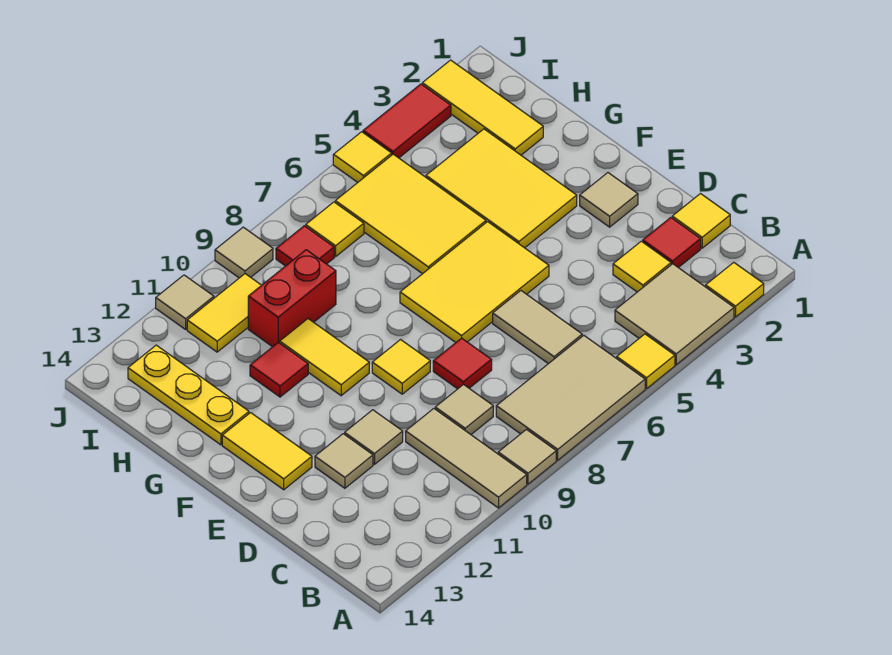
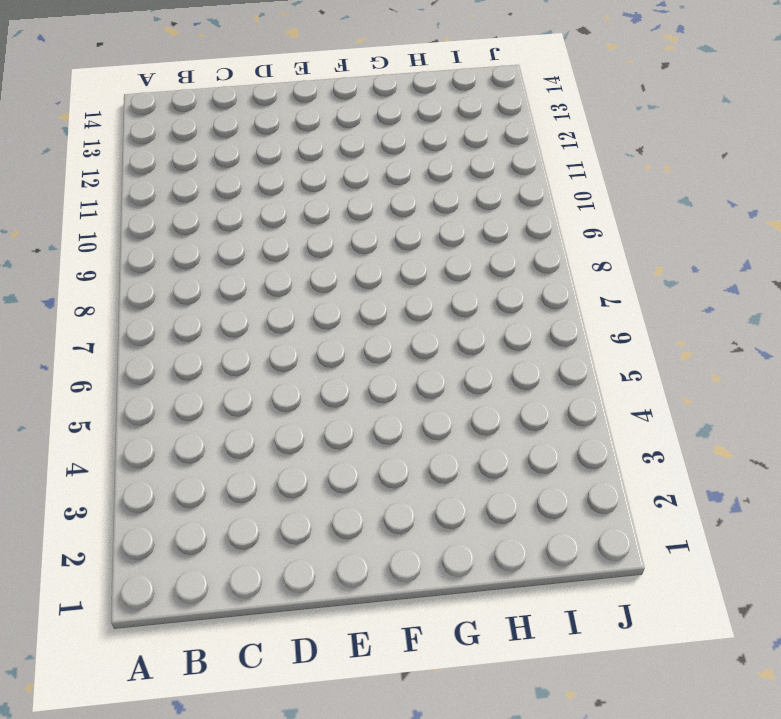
none -> yellow tile A2 level 1
none -> tan tile A3:B4 level 1
none -> yellow tile A5 level 1
none -> tan tile A6:B8 level 1

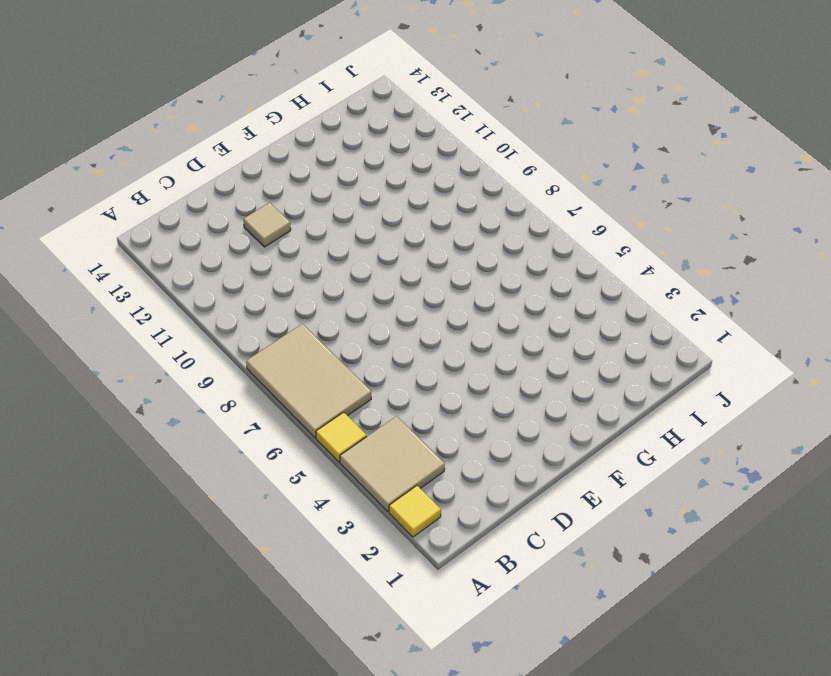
none -> tan tile A9 level 1
none -> tan tile A10:C10 level 1
none -> yellow tile C1 level 1
none -> red tile C2 level 1

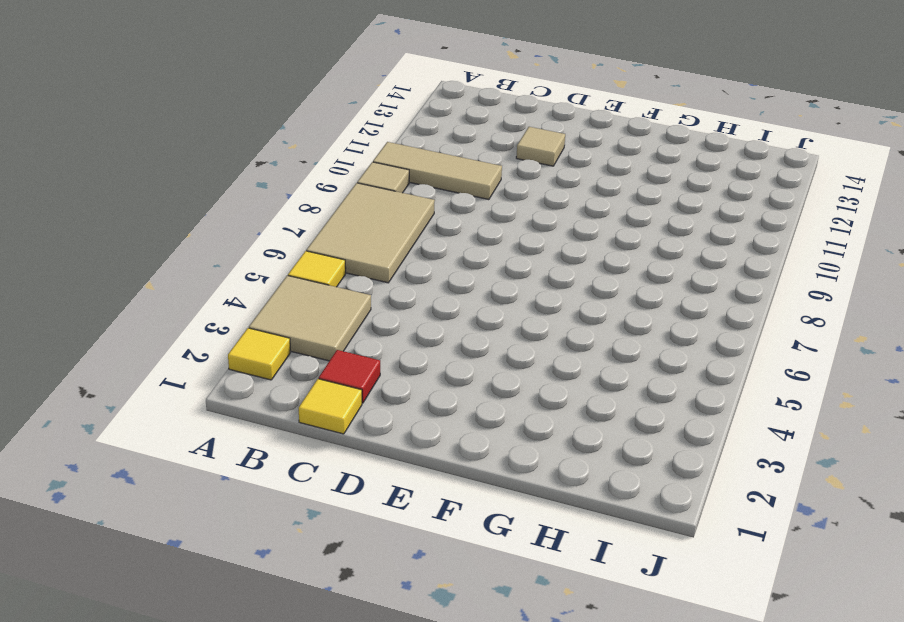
none -> yellow tile C3 level 1
none -> tan tile C6:D6 level 1
none -> tan tile C9 level 1
none -> red tile D8 level 1

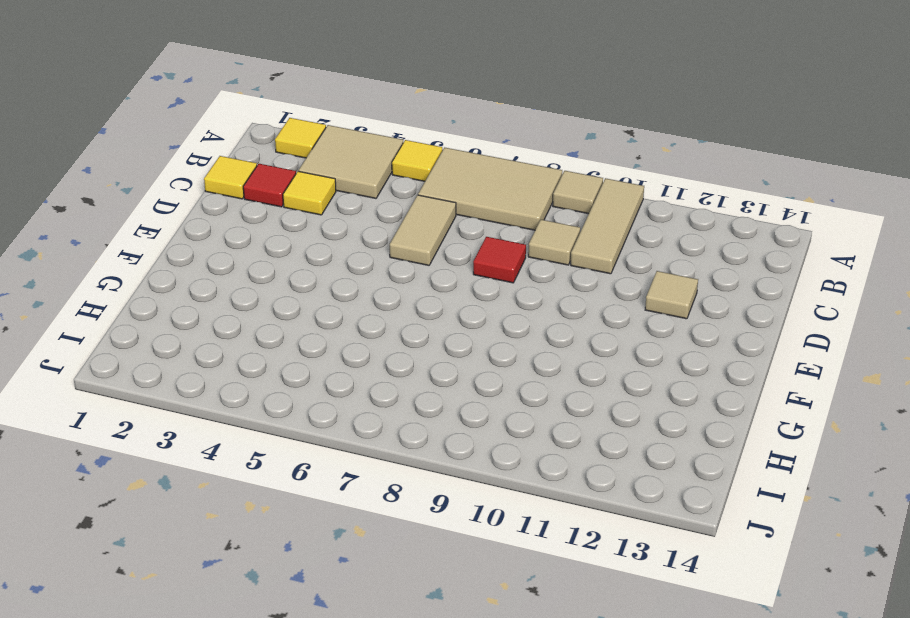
none -> tan tile D11 level 1
none -> tan tile E2 level 1
none -> yellow tile E5:F7 level 1
none -> yellow tile E9 level 1

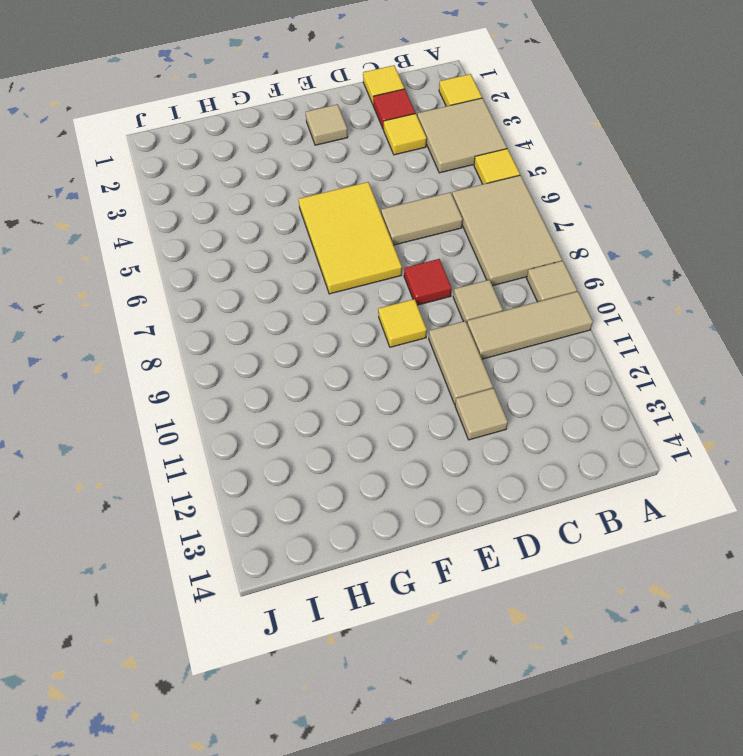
tan tile D10:D11 level 1 -> tan tile D11 level 1
none -> yellow tile E13:F13 level 1
none -> yellow tile F3:H4 level 1
none -> yellow tile F10:G10 level 1
none -> yellow tile G5:I6 level 1

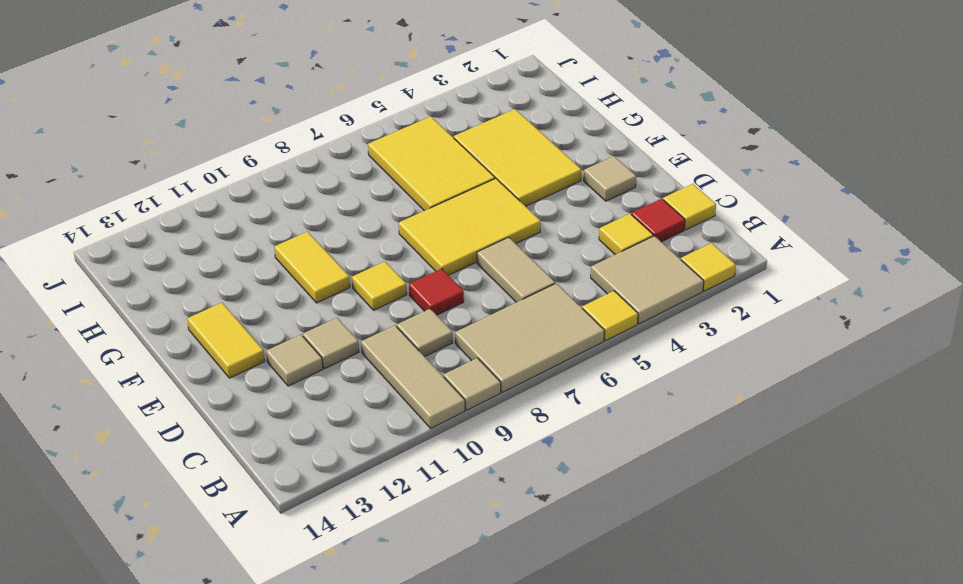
none -> red tile G11 level 1
none -> yellow plate G13:I13 level 1
none -> yellow tile H2:J2 level 1
none -> red brick H9:H10 level 1

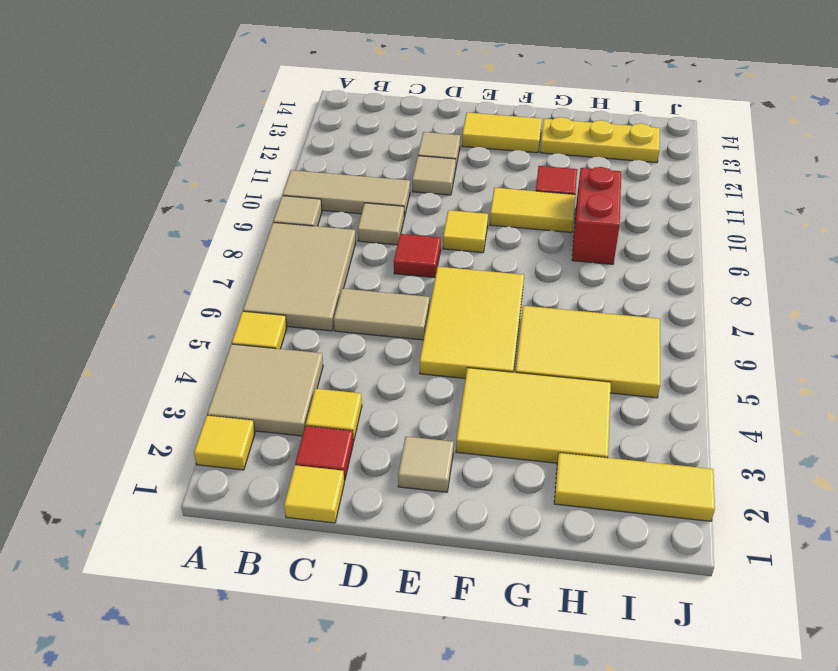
none -> yellow tile I7 level 1
none -> red tile I8 level 1
none -> yellow tile I10:I11 level 1
none -> red tile J3:J4 level 1

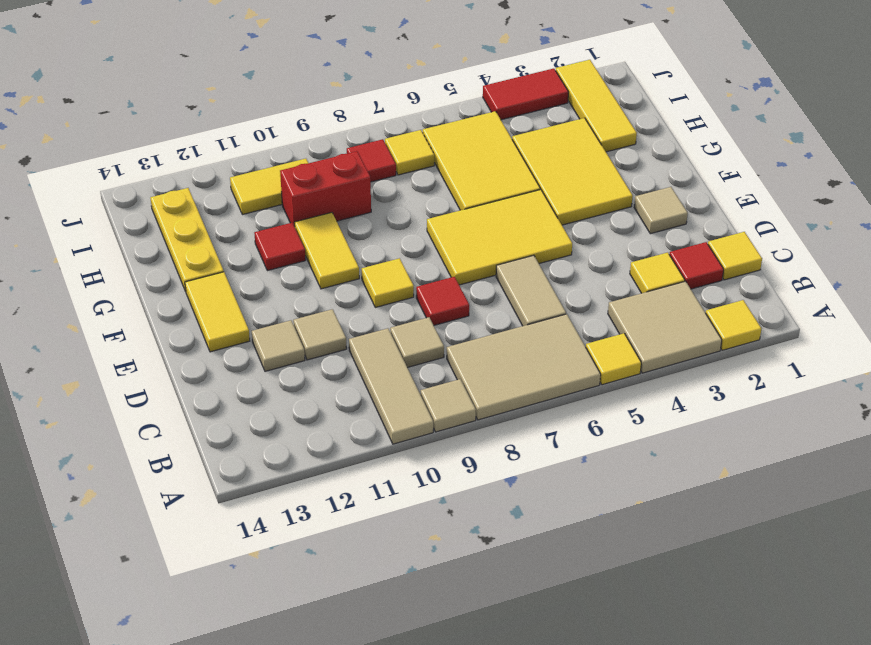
none -> yellow tile J5 level 1
none -> tan tile J9 level 1
none -> tan tile J11 level 1

